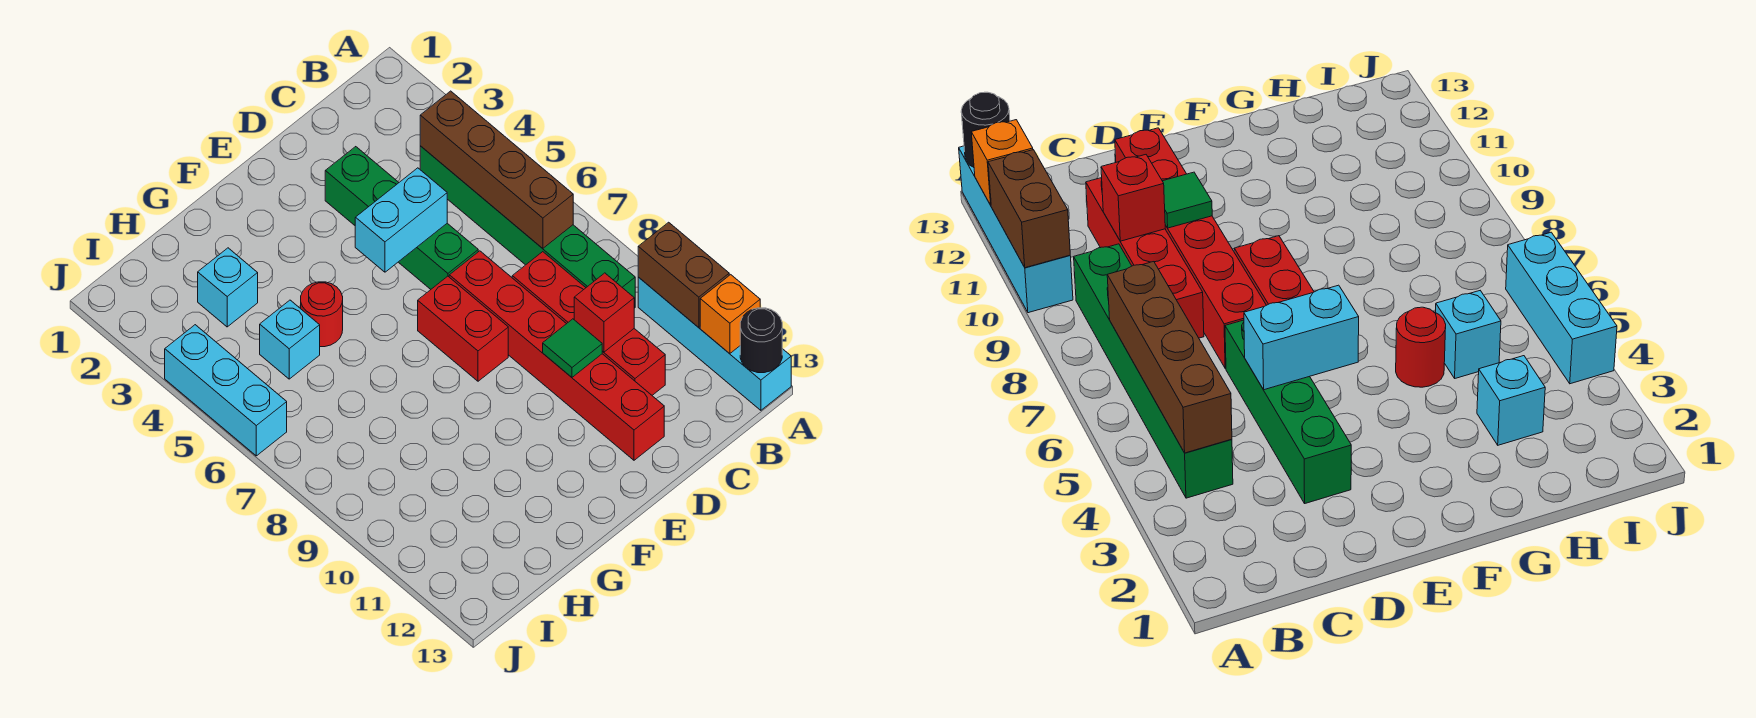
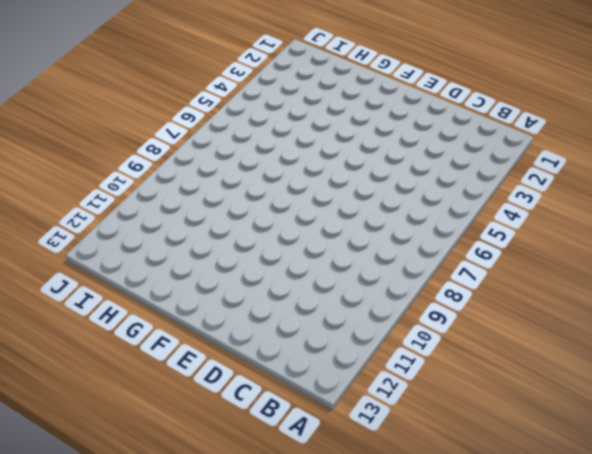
none -> cyan brick A10:A13 level 1
none -> green brick B4:B9 level 1
none -> red brick C8:C11 level 1

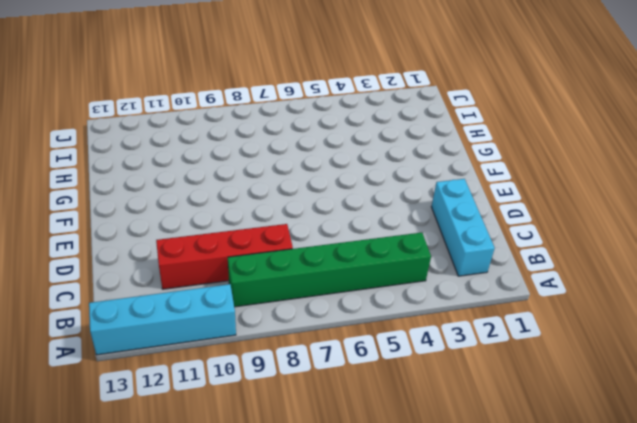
cyan brick B2:D2 level 1 -> cyan brick J4:J6 level 1
none -> green brick D3:D6 level 1
none -> red brick D7:D12 level 1
none -> red brick E7:E8 level 1

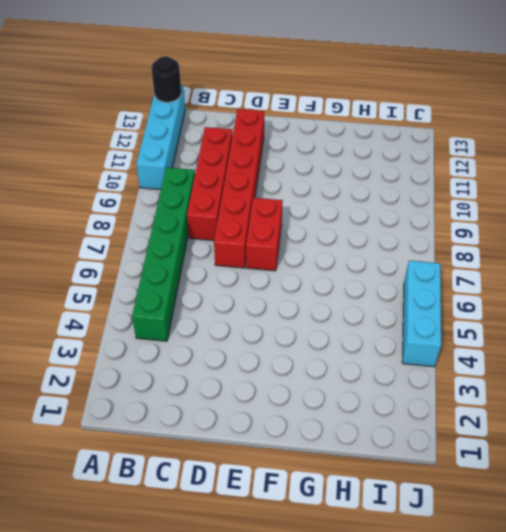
none -> green brick D3:D6 level 1
none -> red round brick G5 level 1
none -> cyan brick H3 level 1

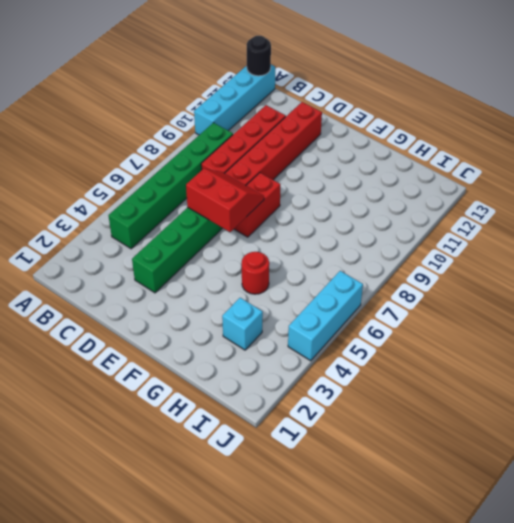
red slope D6:E7 level 2 top 6 -> none
none -> cyan brick H5 level 1
none -> brown brick A10:A11 level 2
none -> orange brick A12 level 2

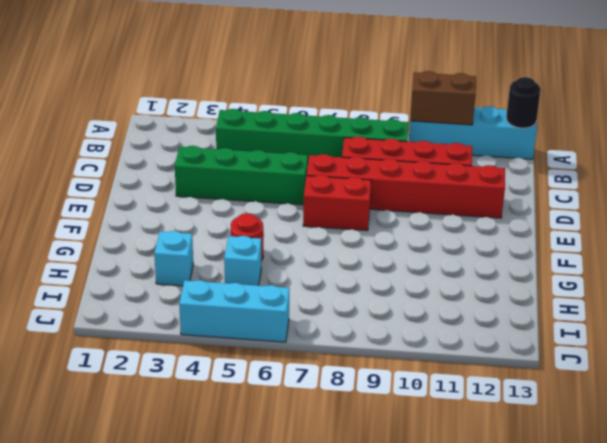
none -> orange brick A12 level 2
none -> brown brick B4:B7 level 2
none -> red brick C10 level 2

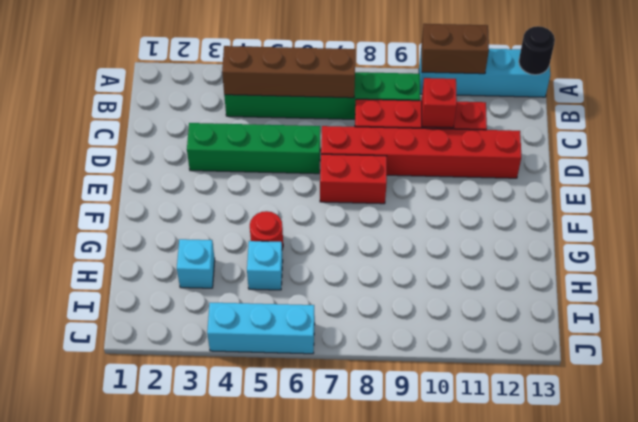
none -> orange brick A12 level 2
none -> cyan brick D5:E5 level 2
none -> green tile D10 level 2

